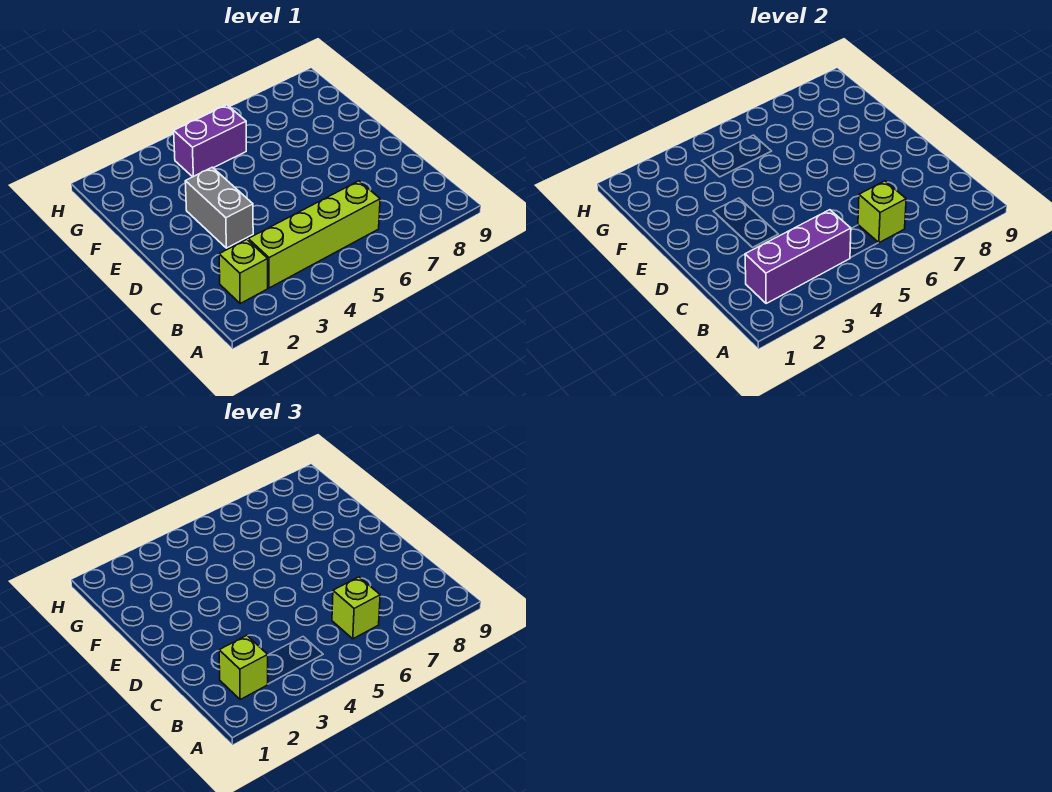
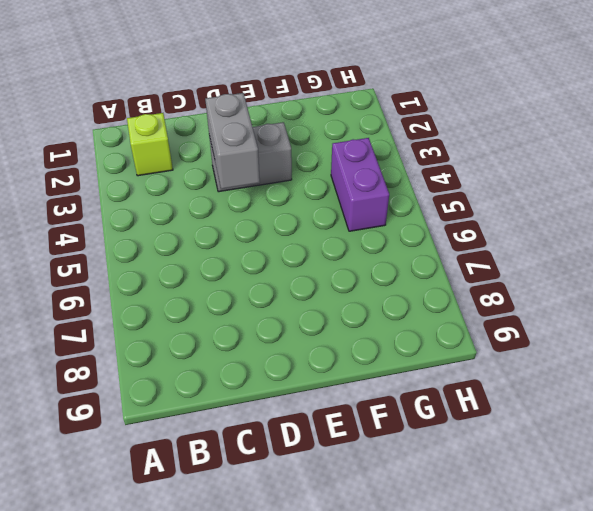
grey brick D3:D4 level 2 -> none
none -> lime brick B3:B6 level 1
none -> purple brick B2:B4 level 2

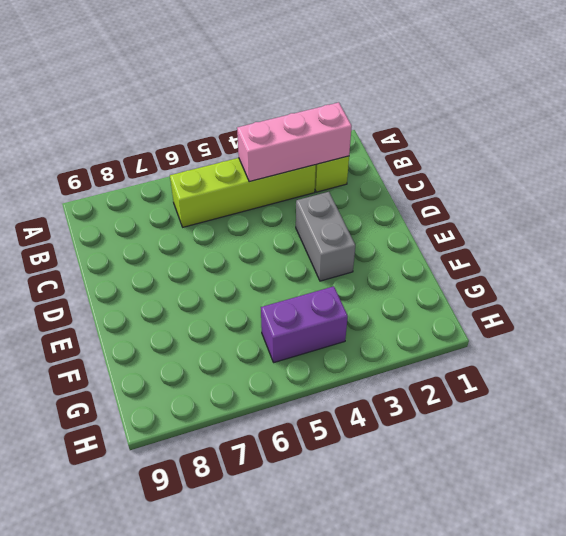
pink brick B2:B4 level 2 -> purple brick B2:B4 level 2
none -> lime brick B6 level 2
none -> lime brick B2 level 3

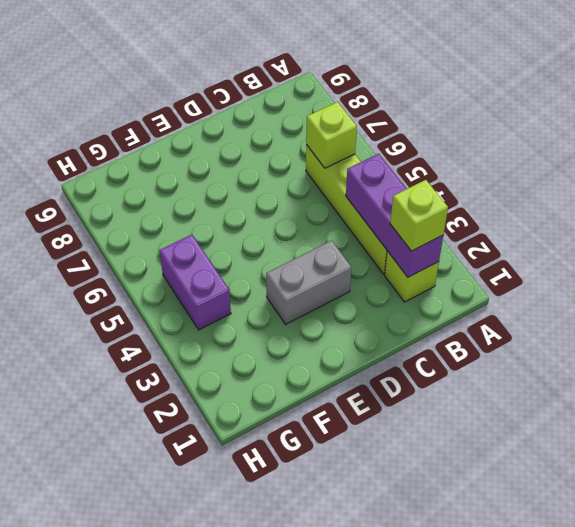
none -> lime brick B6 level 3

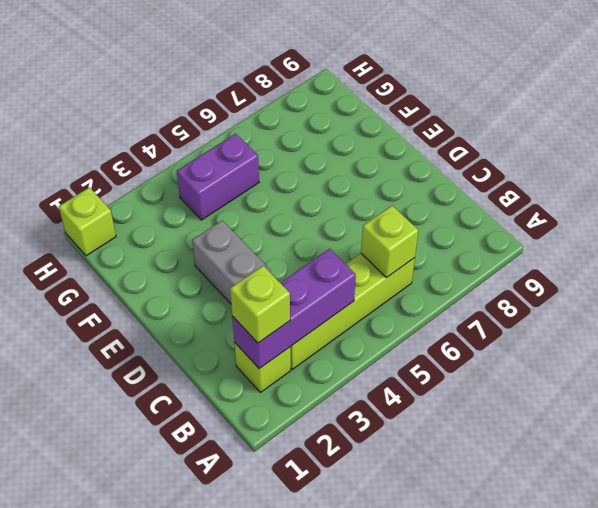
lime brick H1 level 1 -> lime brick B6 level 3

